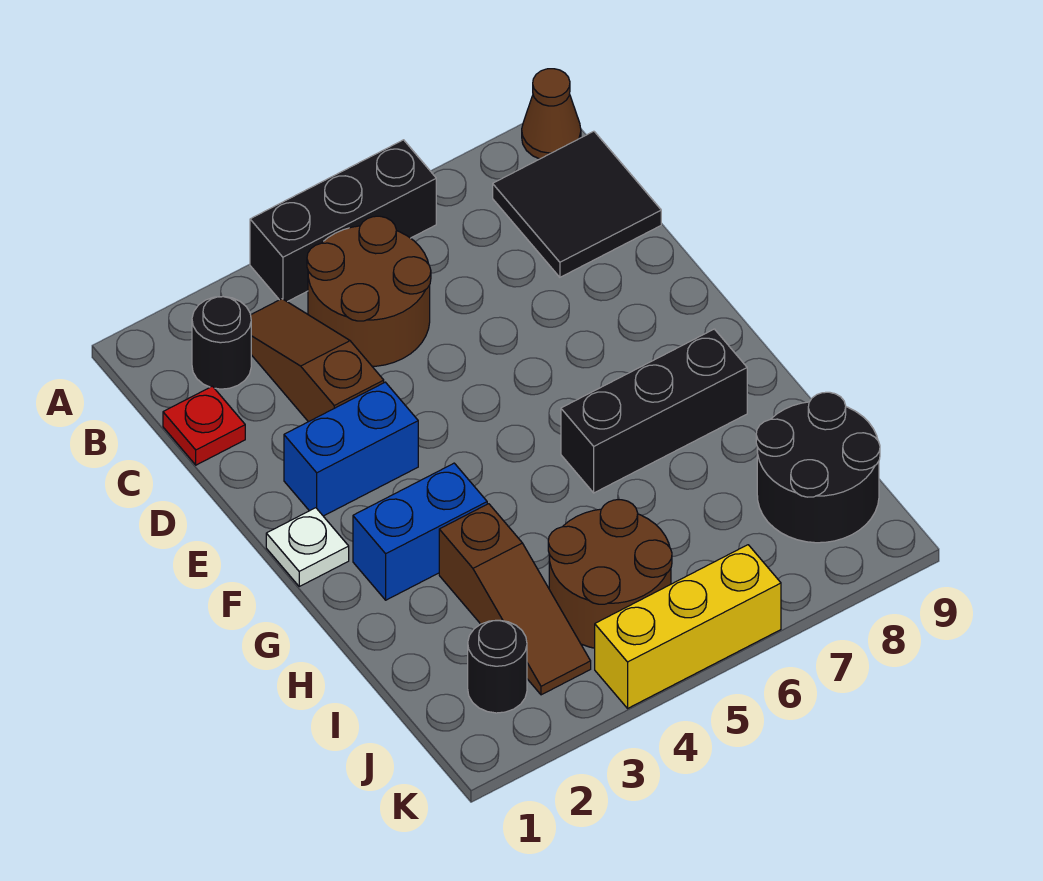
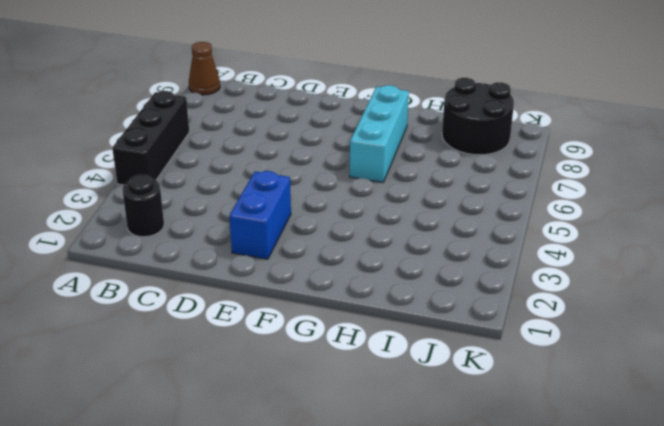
cyan brick G6:G8 level 1 -> black brick G6:G8 level 1
none -> brown slope B3:D3 level 1 top D
none -> brown round brick B4:C5 level 1
none -> black tile B8:C9 level 1

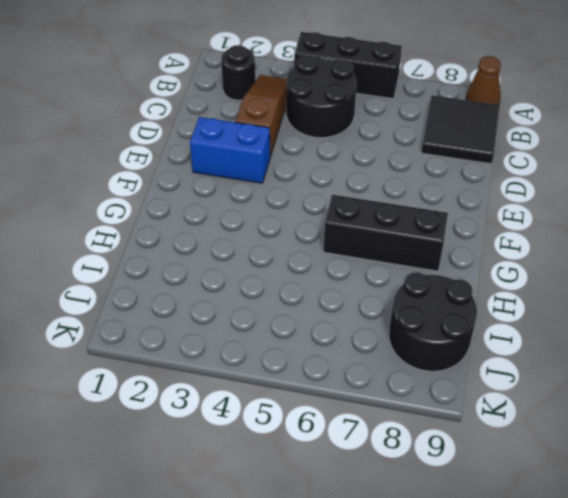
black round brick B4:C5 level 1 -> brown round brick B4:C5 level 1
none -> red plate C1 level 1
none -> white plate F1 level 1
none -> blue brick G2:G3 level 1

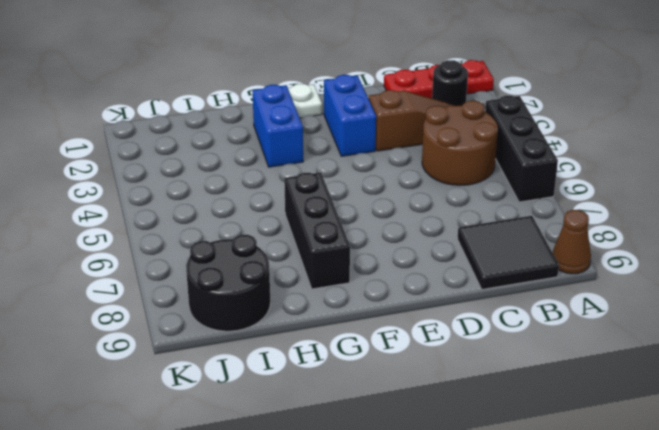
red plate A1:C1 level 1 -> red plate C1 level 1
none -> brown slope H3:J3 level 1 top H
none -> brown round brick I4:J5 level 1
none -> black round brick J2 level 1

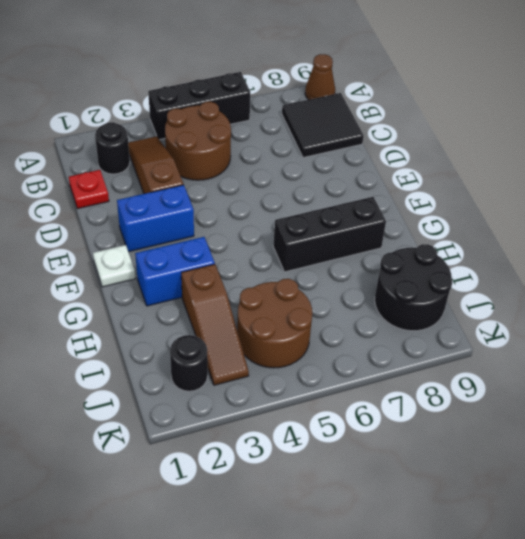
none -> yellow brick K4:K6 level 1

